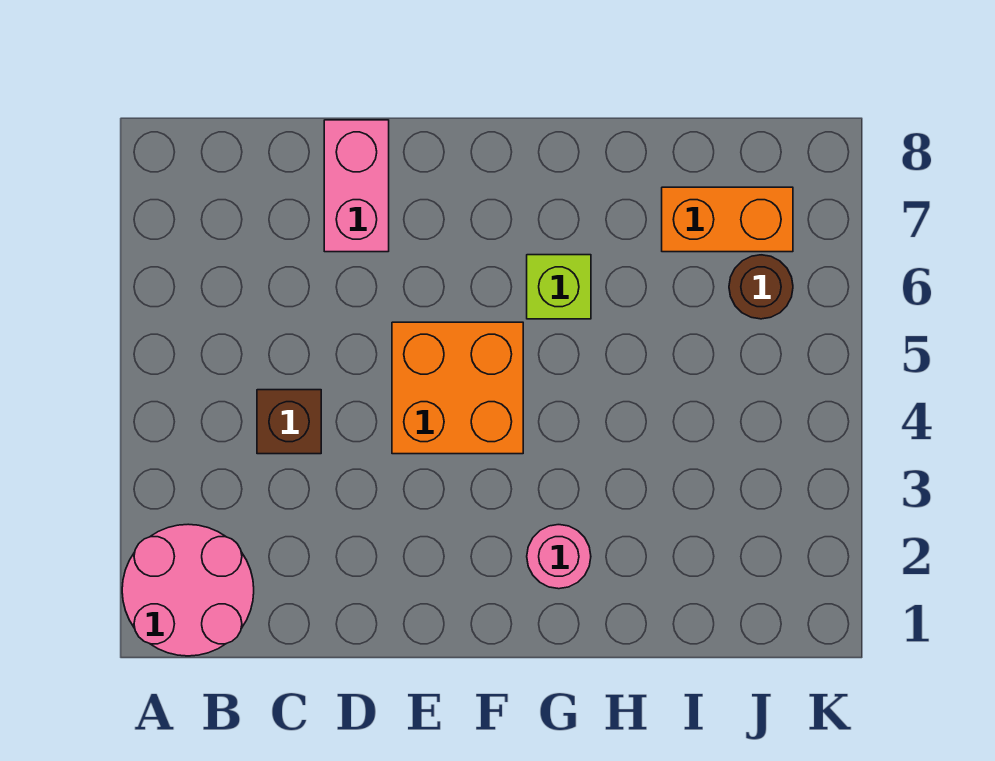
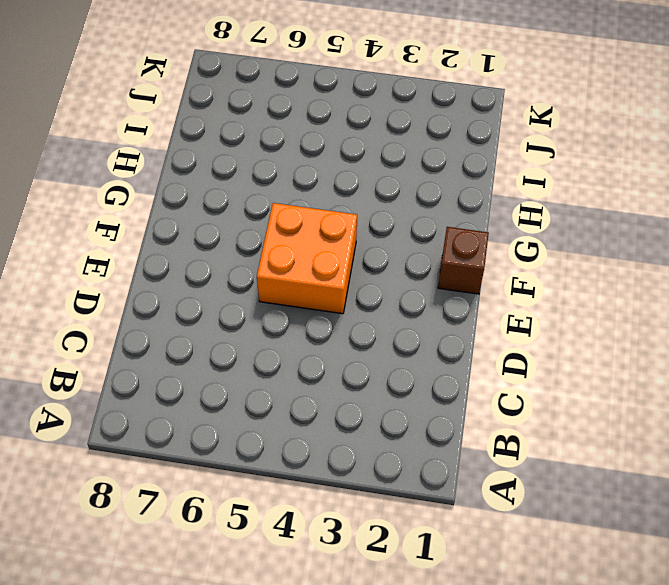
brown brick F1 level 1 -> brown brick C4 level 1
none -> pink round brick A1:B2 level 1
none -> pink brick D7:D8 level 1

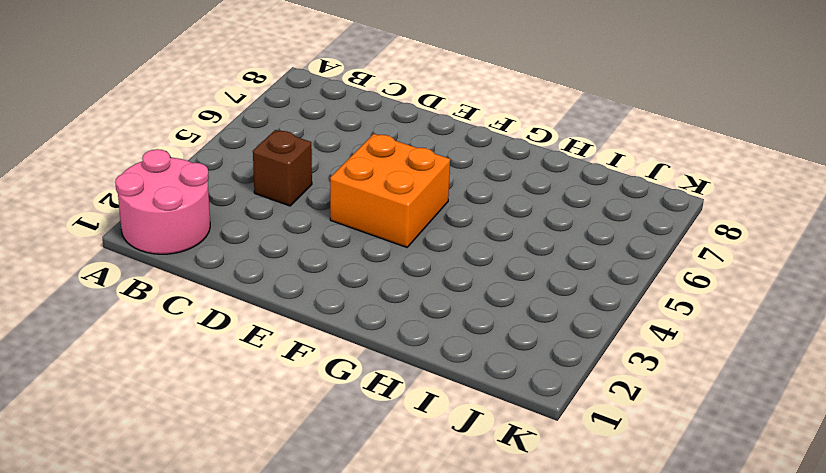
none -> pink brick D7:D8 level 1
none -> pink round brick G2 level 1

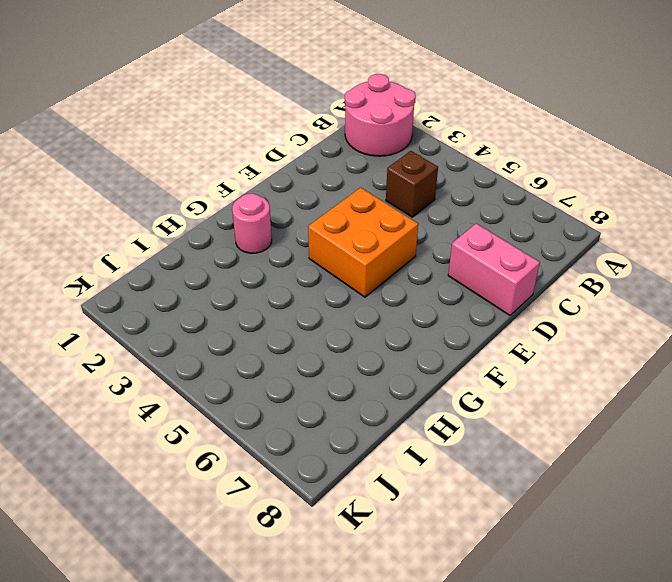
none -> lime brick G6 level 1
none -> orange brick I7:J7 level 1

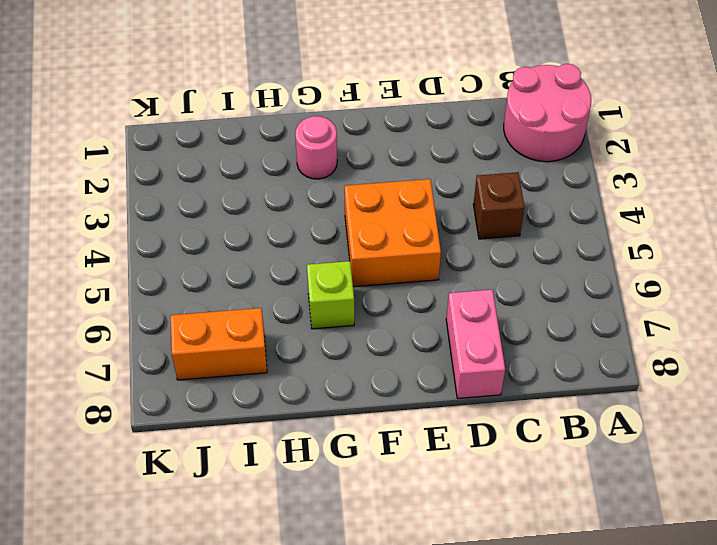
none -> brown round brick J6 level 1

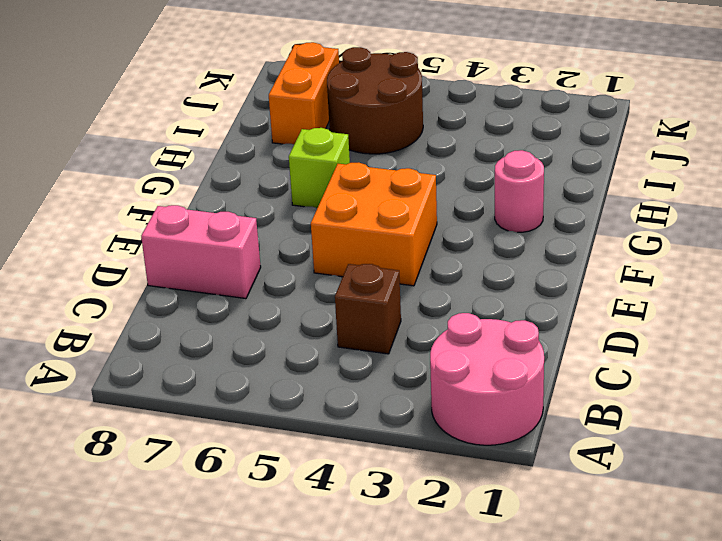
brown round brick I5:J6 level 1 -> brown round brick J6 level 1

